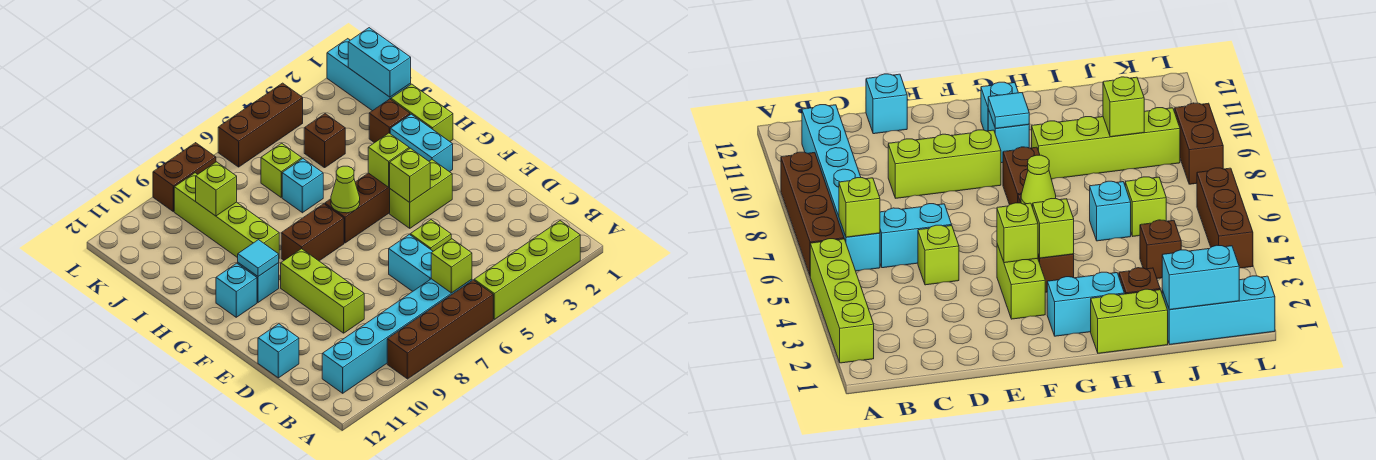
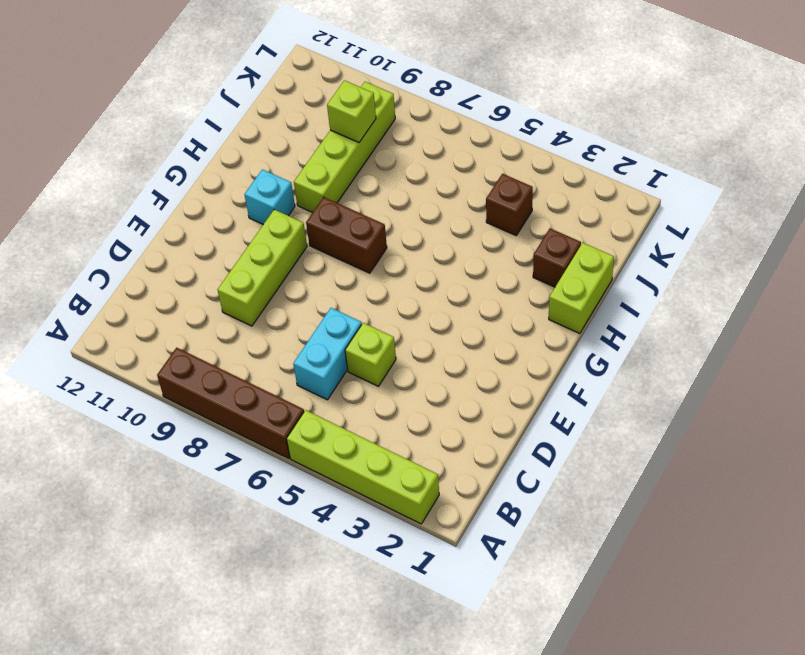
none -> cyan brick B6:B11 level 1
none -> cyan brick D12 level 1
none -> lime brick F3:F4 level 1

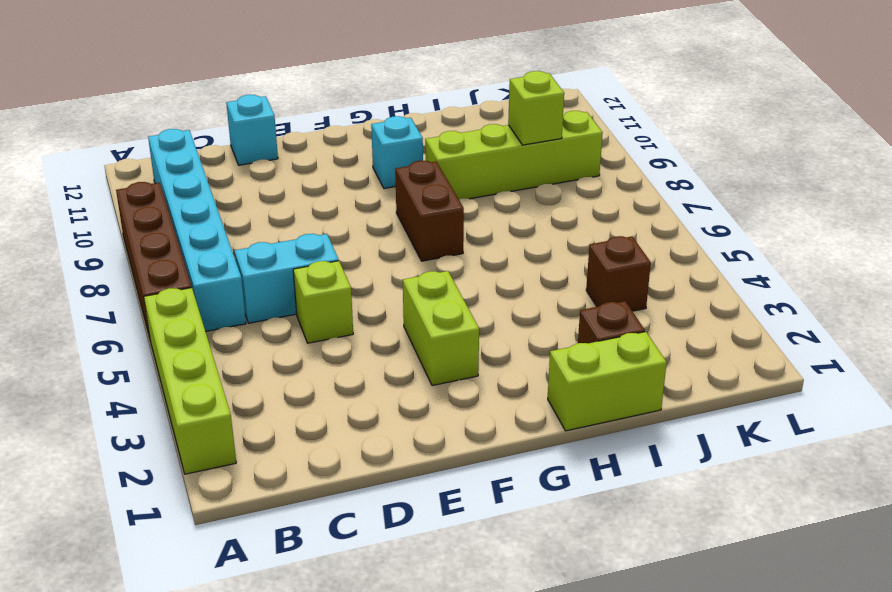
none -> lime brick D9:F9 level 1
none -> cyan brick G2:H2 level 1
none -> brown brick G4:G6 level 1

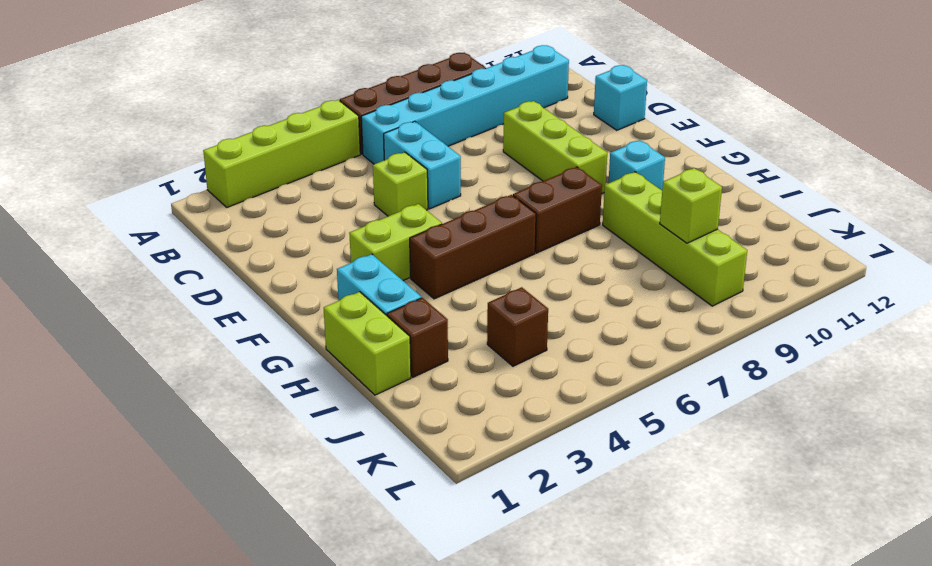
none -> cyan brick G11 level 1
none -> cyan brick I6 level 1
none -> cyan brick J1:L1 level 1

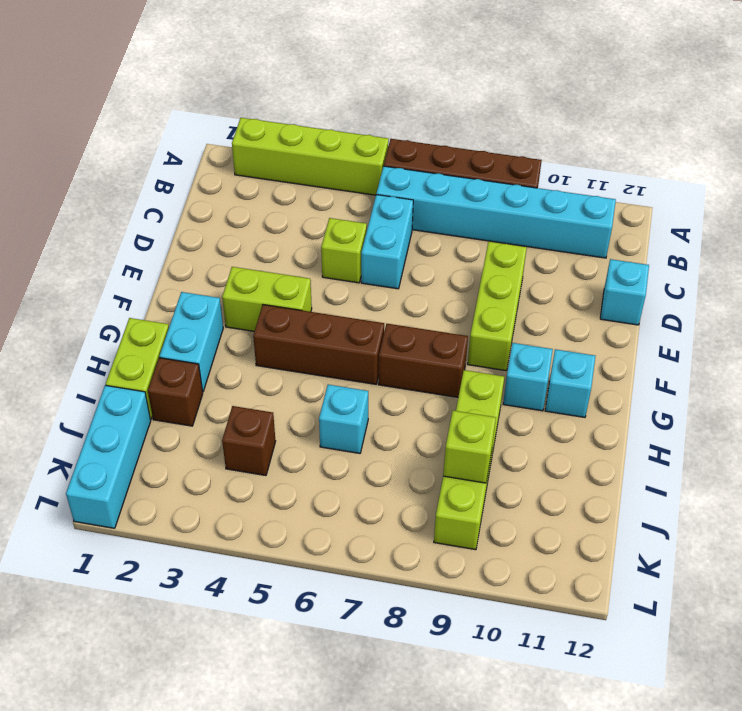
none -> lime brick J6 level 1
none -> brown brick L4:L6 level 1
none -> brown brick L8:L9 level 1

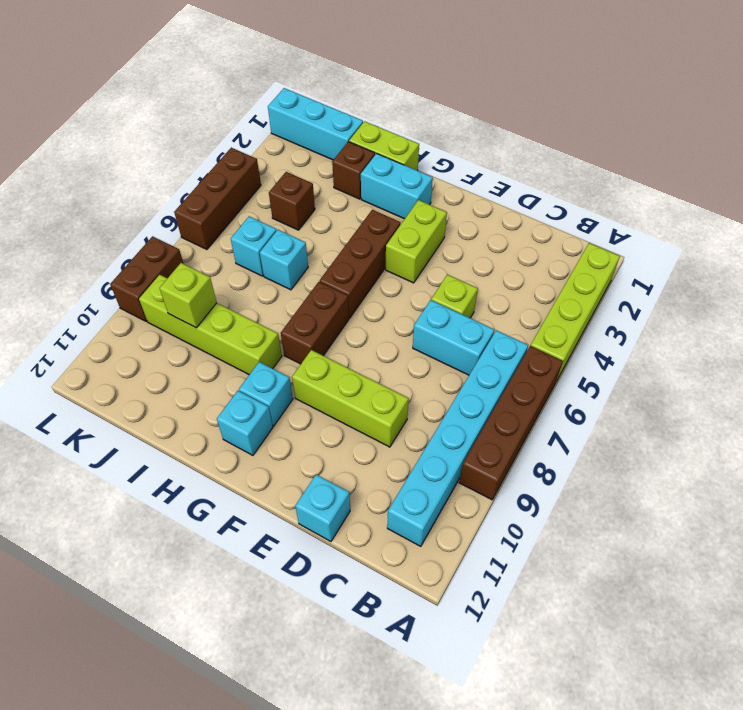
cyan brick J6 level 1 -> lime brick J6 level 1
none -> lime brick B6 level 2
none -> lime brick F4 level 2
none -> lime brick G4 level 2

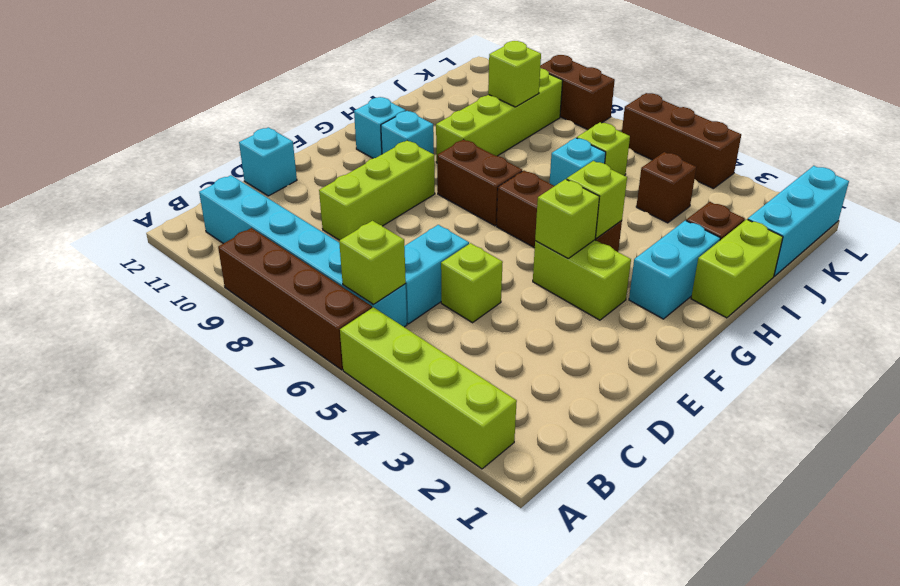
none -> lime cone G6 level 2
none -> cyan tile G10 level 2
none -> cyan brick J1:K1 level 2

